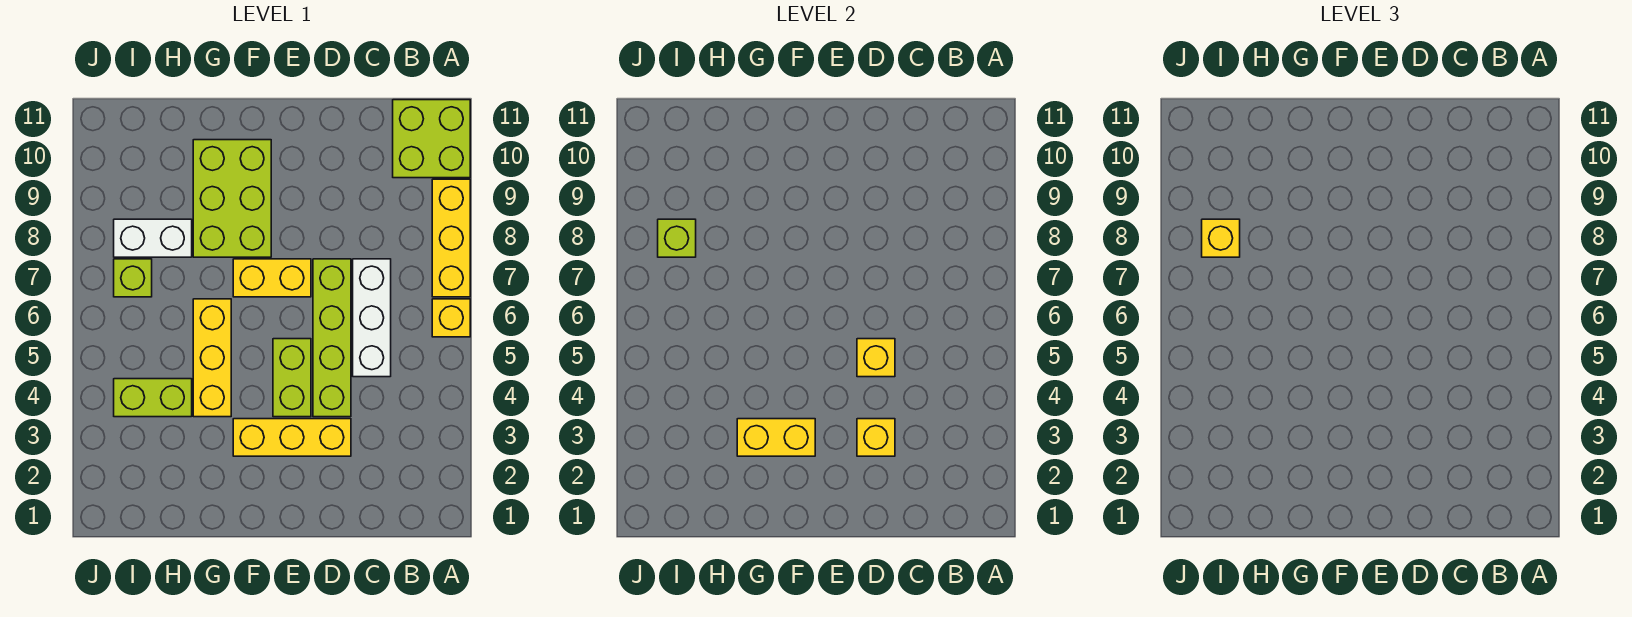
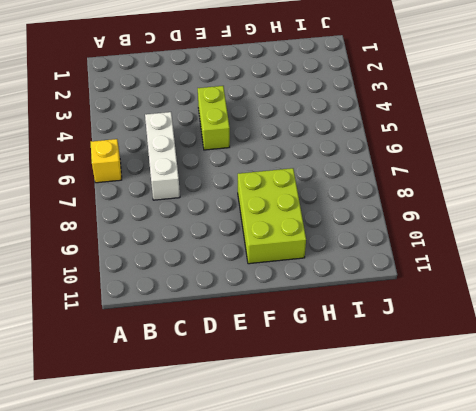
none -> yellow brick A7:A9 level 1
none -> lime brick A10:B11 level 1
none -> yellow brick D3:F3 level 1

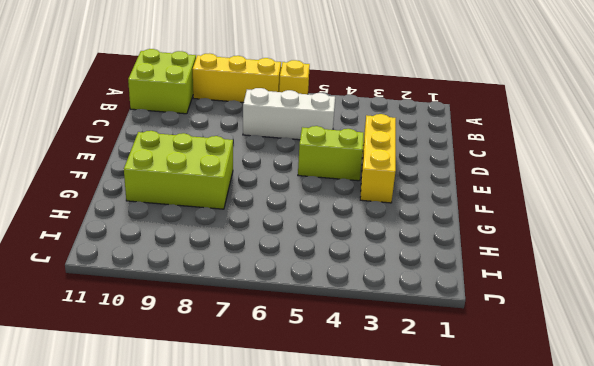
none -> lime brick D4:D7 level 1
none -> yellow brick E7:F7 level 1
none -> yellow brick G4:G6 level 1

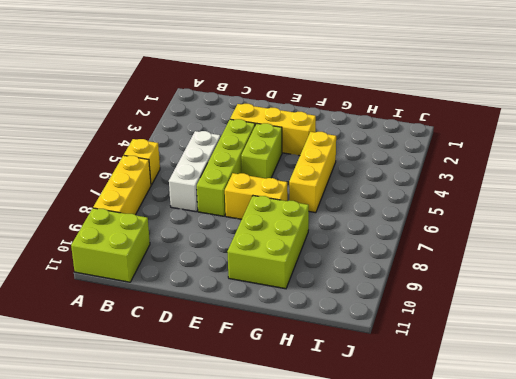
none -> lime brick H4:I4 level 1
none -> white brick H8:I8 level 1
none -> lime brick I7 level 1

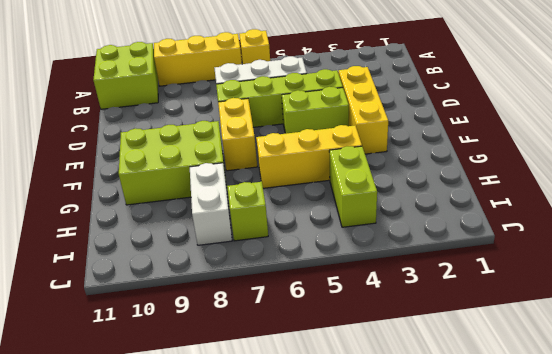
none -> yellow brick D3 level 2
none -> yellow brick D5 level 2
none -> yellow brick F3:G3 level 2

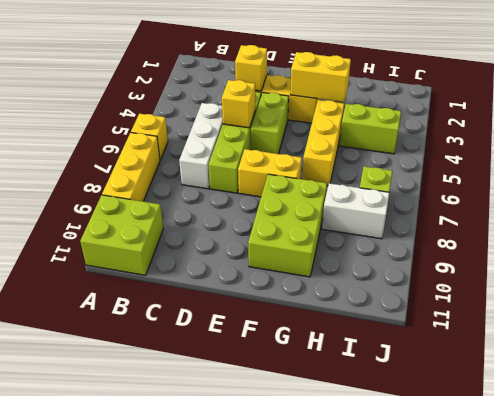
none -> lime brick I8 level 2
none -> yellow brick I8 level 3

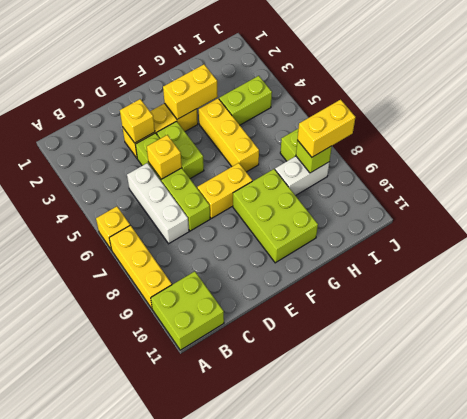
yellow brick I8:J8 level 3 -> yellow brick I8 level 3

